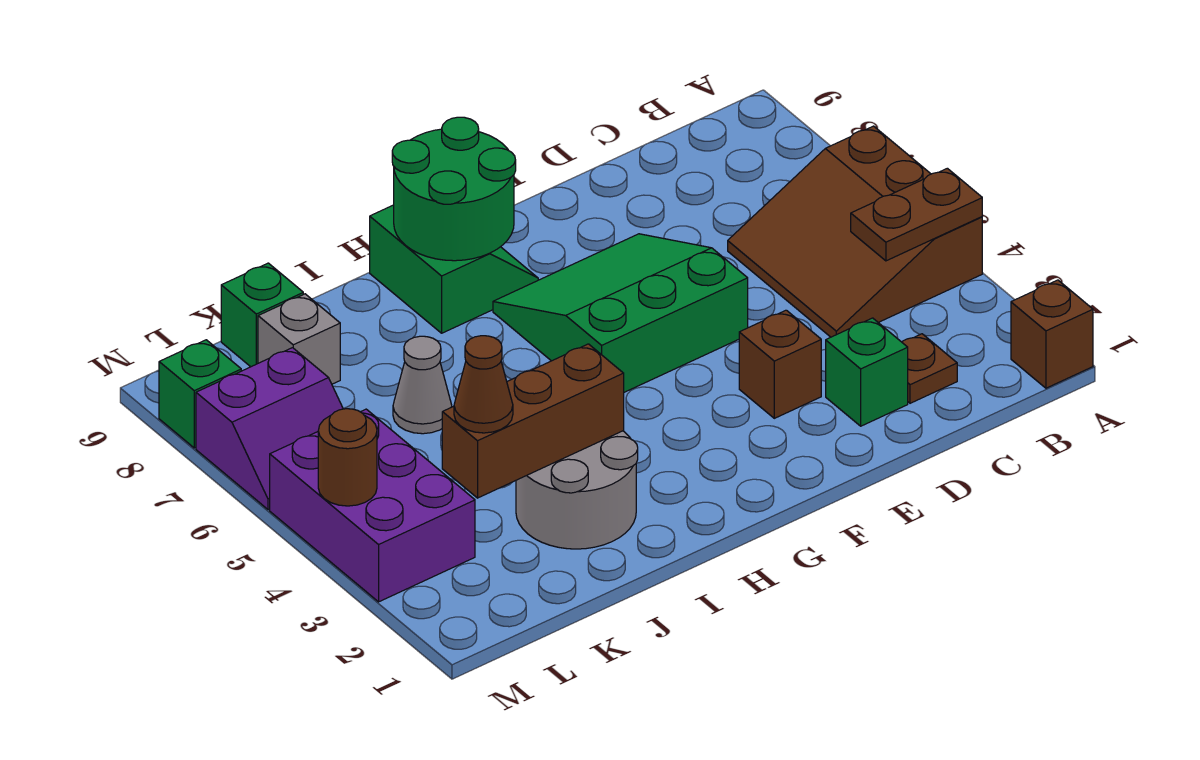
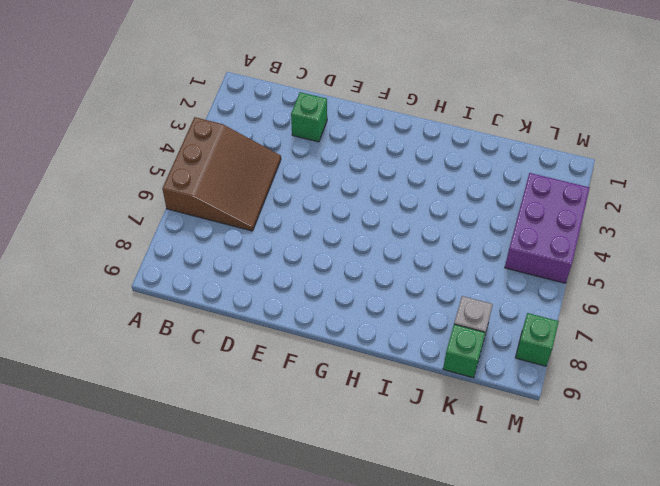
none -> brown brick A1 level 1
none -> brown plate C2 level 1
none -> brown brick E3 level 1

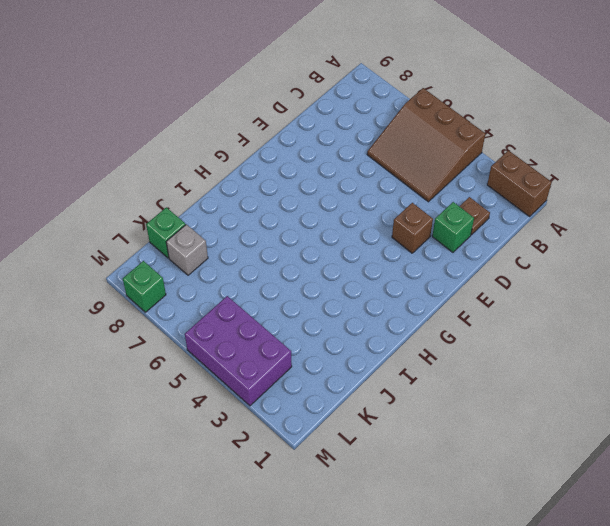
brown brick A1:A2 level 1 -> brown brick A1 level 1
none -> green slope E5:G7 level 1 top 5
none -> green slope G8:H9 level 1 top H
none -> grey round brick I2:J3 level 1

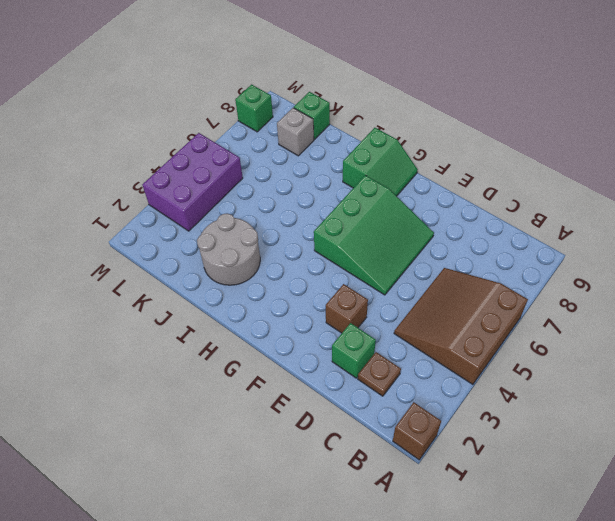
green slope E5:G7 level 1 top G -> green slope E5:G7 level 1 top 5
none -> grey cone J6 level 1
none -> purple slope L6:M7 level 1 top 7
none -> brown plate A4:B4 level 2

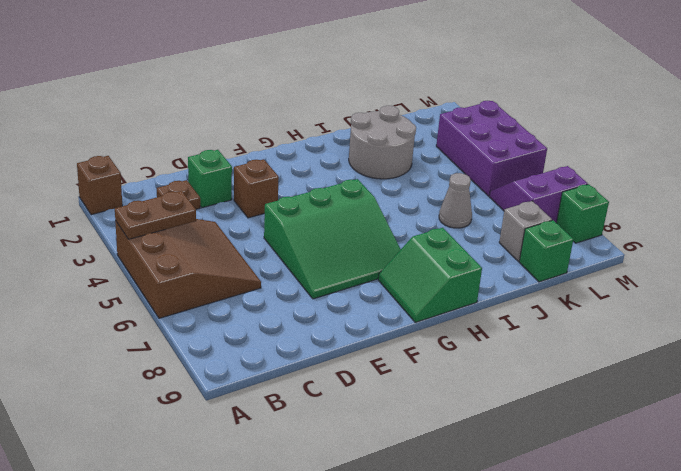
none -> green round brick G8:H9 level 2
none -> brown brick I3:K3 level 2
none -> brown round brick M4 level 2

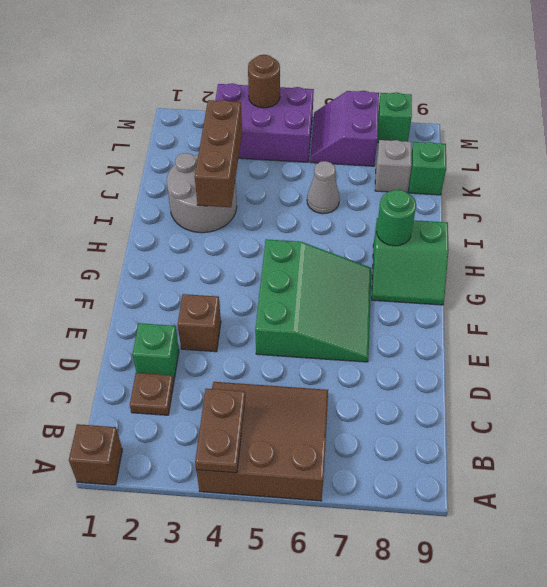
green round brick H8 level 2 -> green round brick G8:H9 level 2
none -> brown cone K3 level 3

